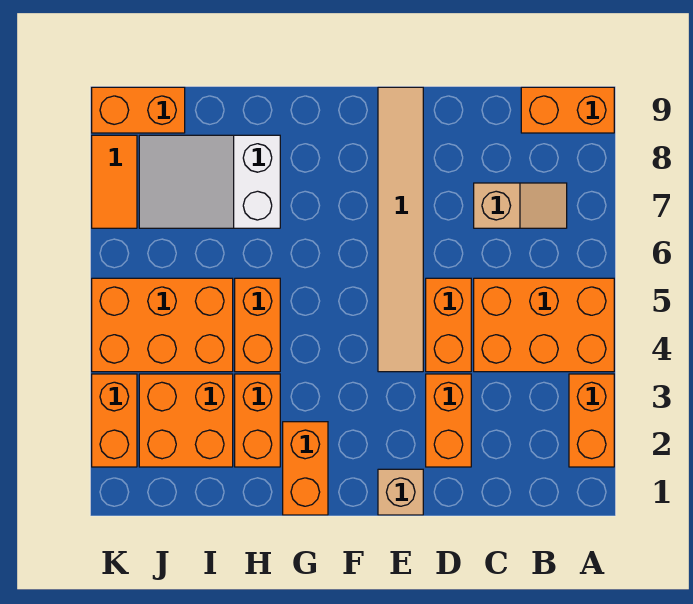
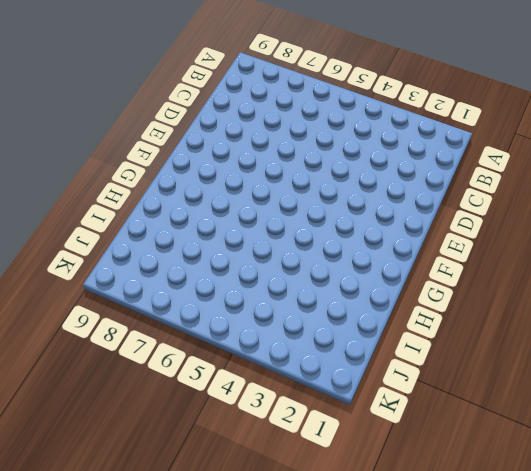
none -> orange brick A2:A3 level 1
none -> orange brick A4:C5 level 1
none -> orange brick A9:B9 level 1

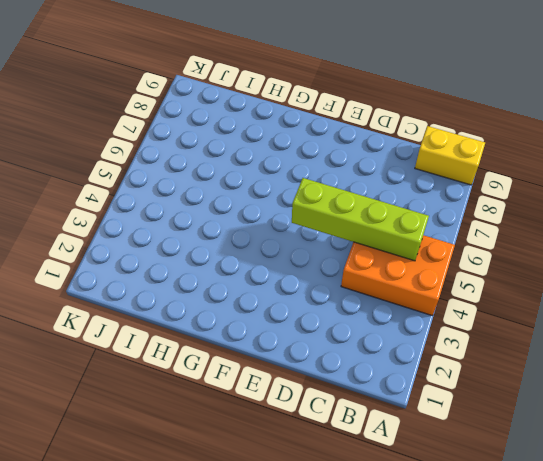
yellow brick A9:B9 level 1 -> orange brick A9:B9 level 1
lime brick B5:E5 level 2 -> none
none -> orange brick A2:A3 level 1
none -> tan slope B7:C7 level 1 top C
none -> orange brick D2:D3 level 1

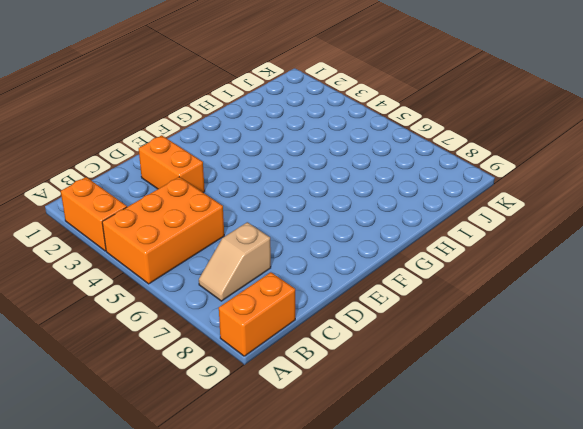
none -> orange brick D4:D5 level 1
none -> tan brick E1 level 1
none -> tan tile E4:E9 level 1

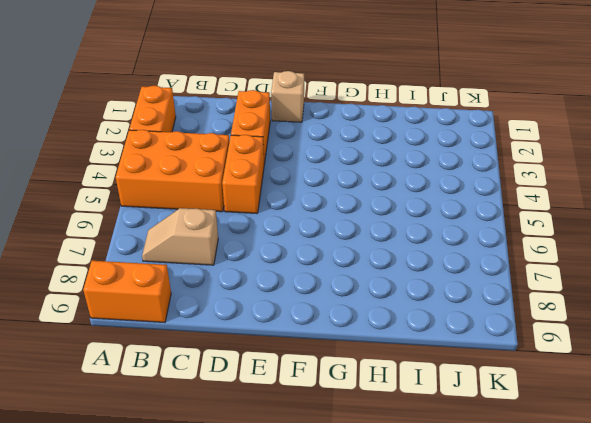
none -> tan tile E4:E9 level 1
none -> orange brick G1:G2 level 1
none -> orange brick H2:H3 level 1

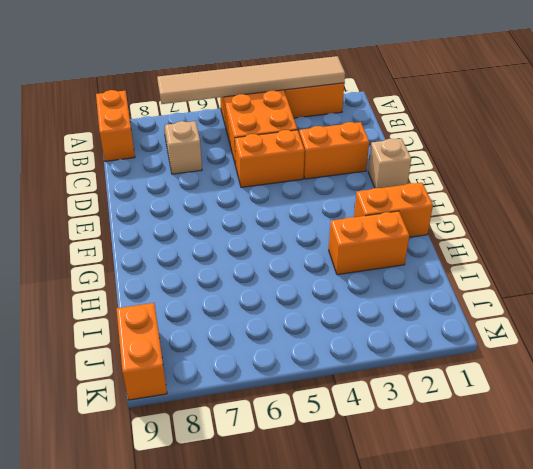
tan tile A2:A7 level 2 -> tan tile E4:E9 level 1
none -> orange brick H4:H5 level 1
none -> white slope H7:J8 level 1 top H
none -> orange brick I2:J3 level 1

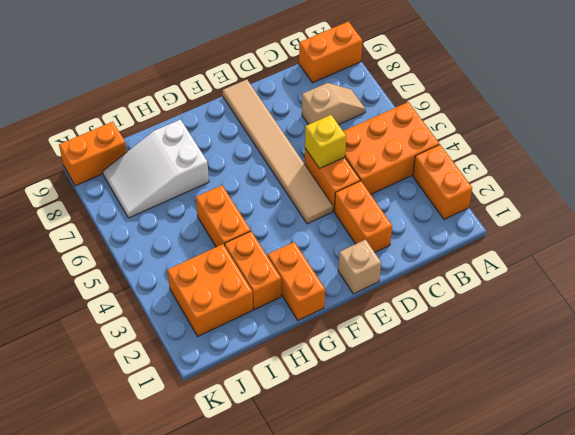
yellow brick D5 level 2 -> none
none -> orange brick I4:K5 level 1
none -> orange brick K2:K3 level 1
none -> orange tile K7:K8 level 1

